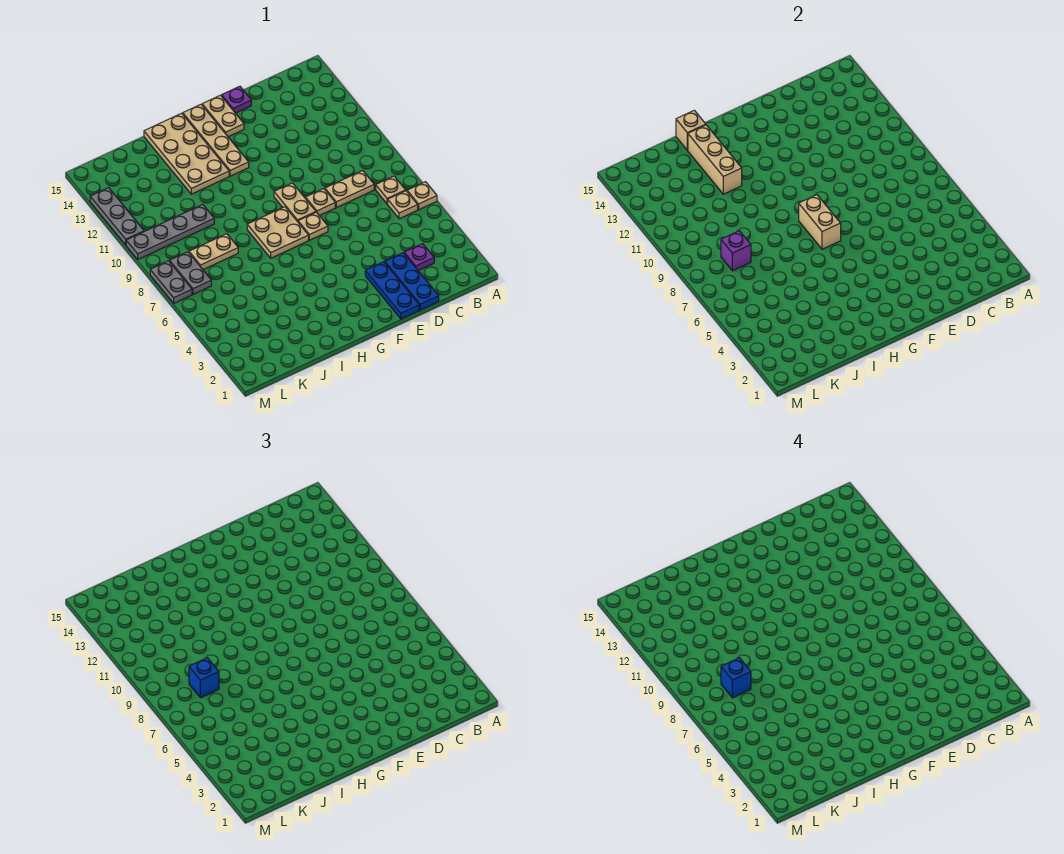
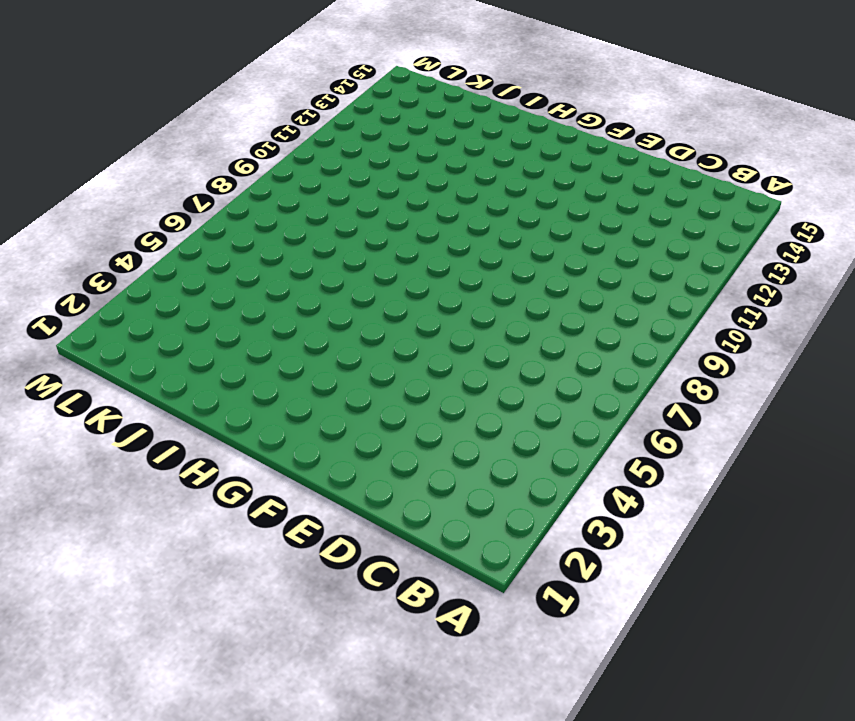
none -> tan plate A6 level 1
none -> tan plate B6 level 1
none -> tan plate B7 level 1

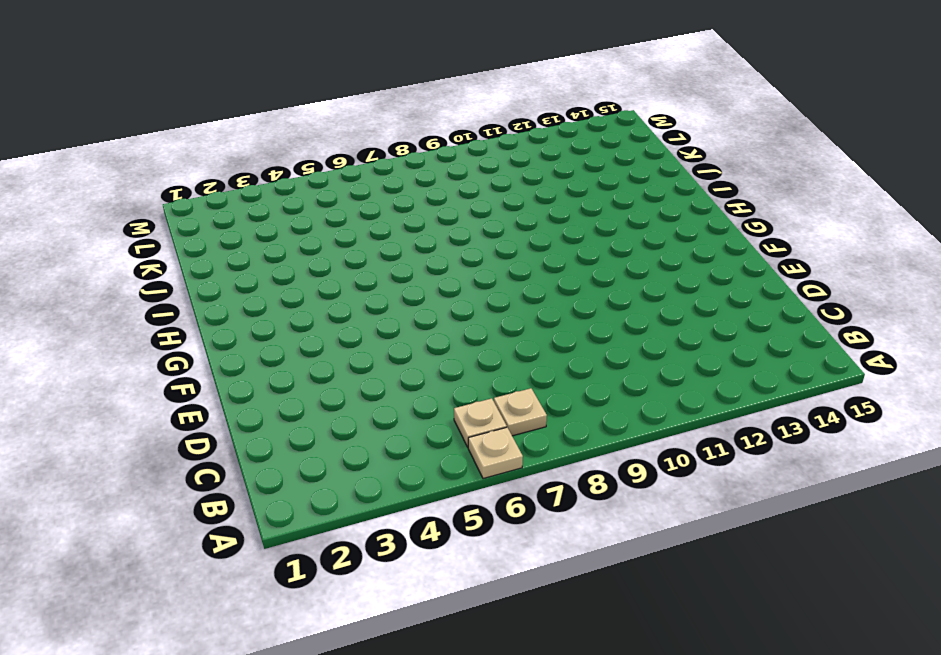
none -> purple plate C3 level 1
none -> tan plate C8:D8 level 1
none -> blue plate D1:D3 level 1

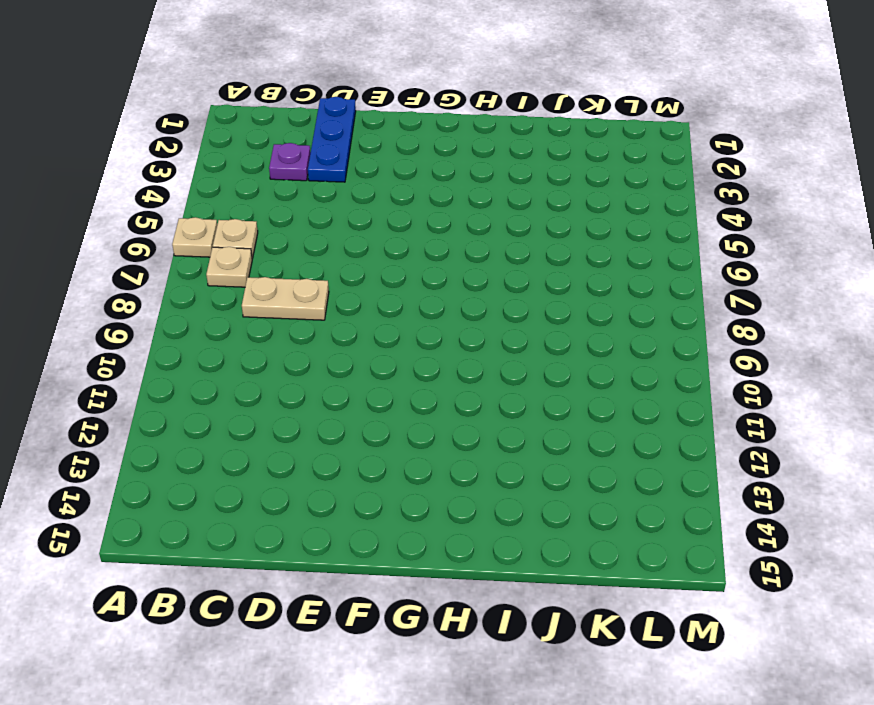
none -> blue plate E1:E3 level 1
none -> tan plate E8 level 1
none -> purple plate E15 level 1

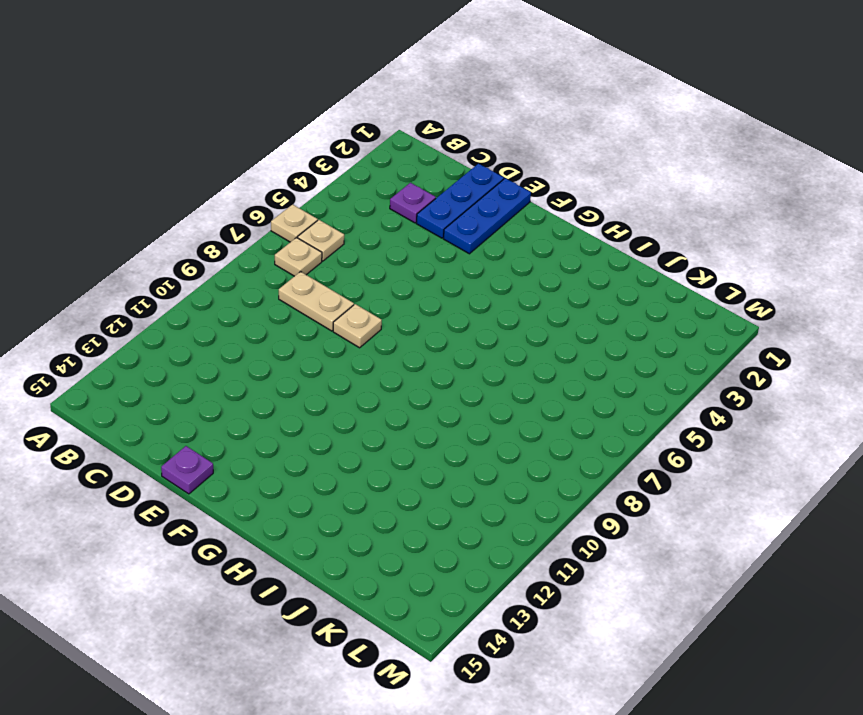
none -> tan plate F7 level 1
none -> tan plate F8:F9 level 1
none -> tan plate F14:F15 level 1

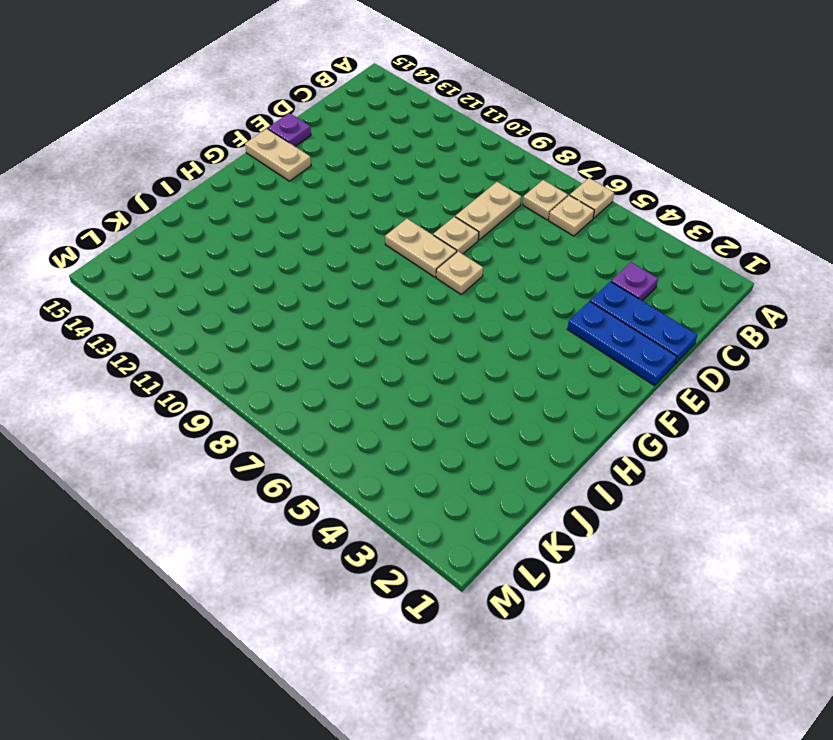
none -> tan plate G7:H8 level 1
none -> tan plate G12:G15 level 1
none -> tan plate H12:I15 level 1

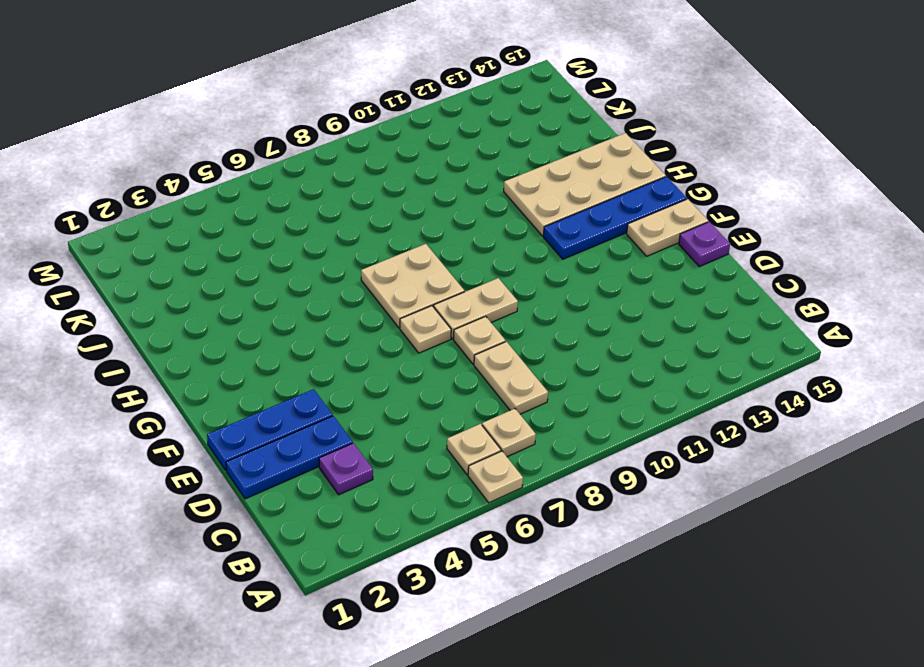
blue plate G12:G15 level 1 -> tan plate G12:G15 level 1
none -> tan plate J8:K8 level 1
none -> grey plate J10:M10 level 1
none -> grey plate L7:L8 level 1

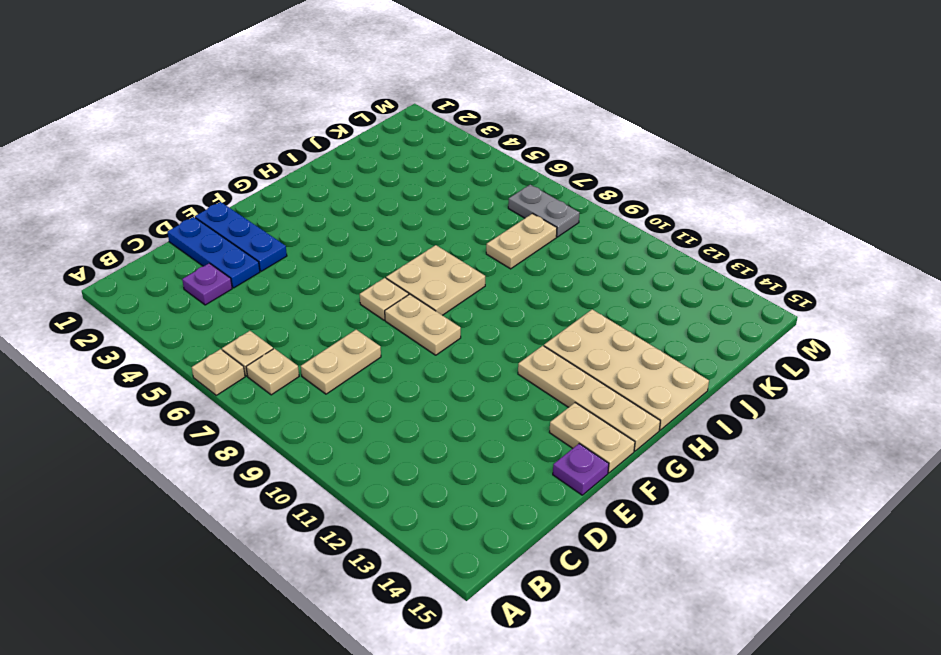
none -> tan plate E8 level 1
none -> grey plate J10:M10 level 1
none -> grey plate M7:M8 level 1

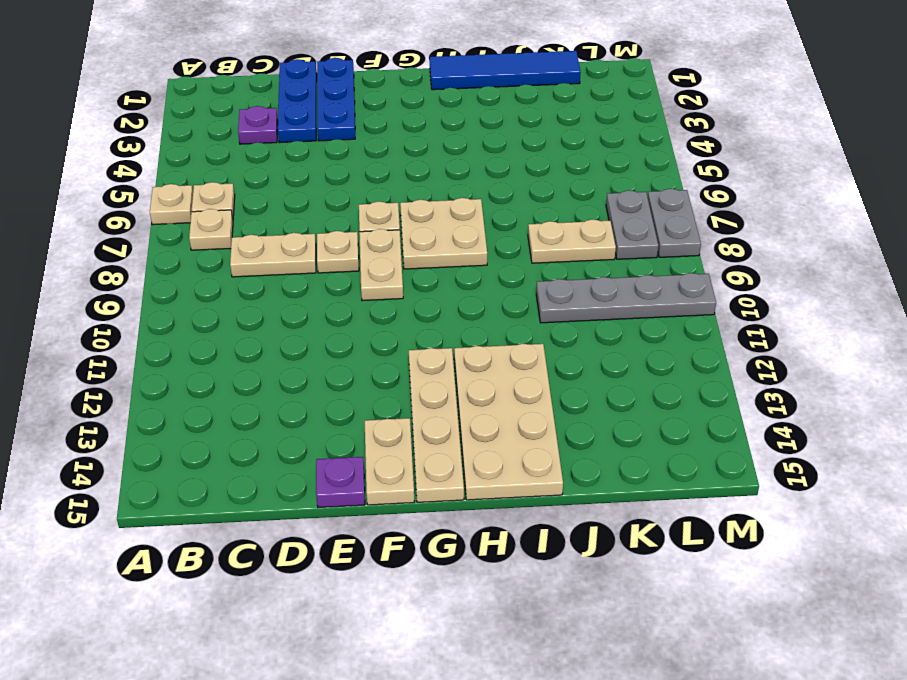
blue tile H1:K1 level 1 -> none
none -> grey plate M11:M13 level 1
none -> tan brick G7:G8 level 2
none -> tan brick I12:I14 level 2

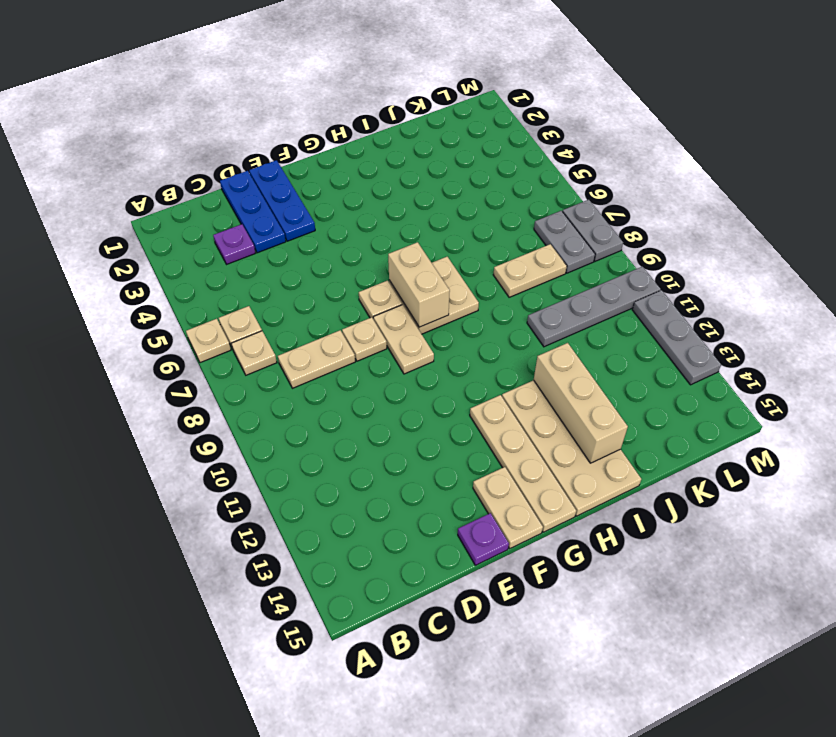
none -> tan brick I15 level 2
none -> purple brick K8 level 2
none -> blue brick K8 level 3

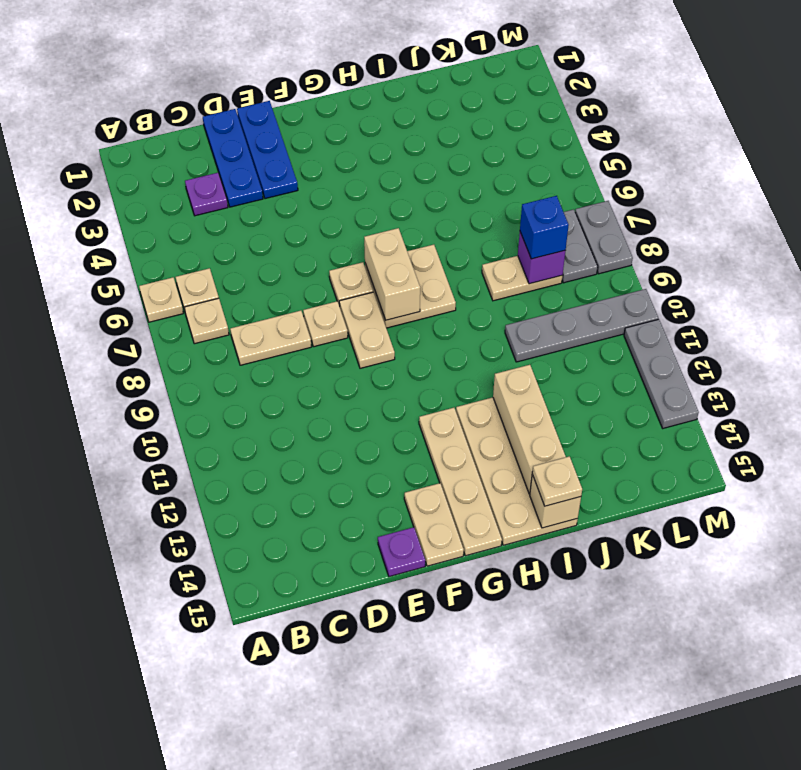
tan plate I15 level 3 -> none
none -> blue brick K8 level 4

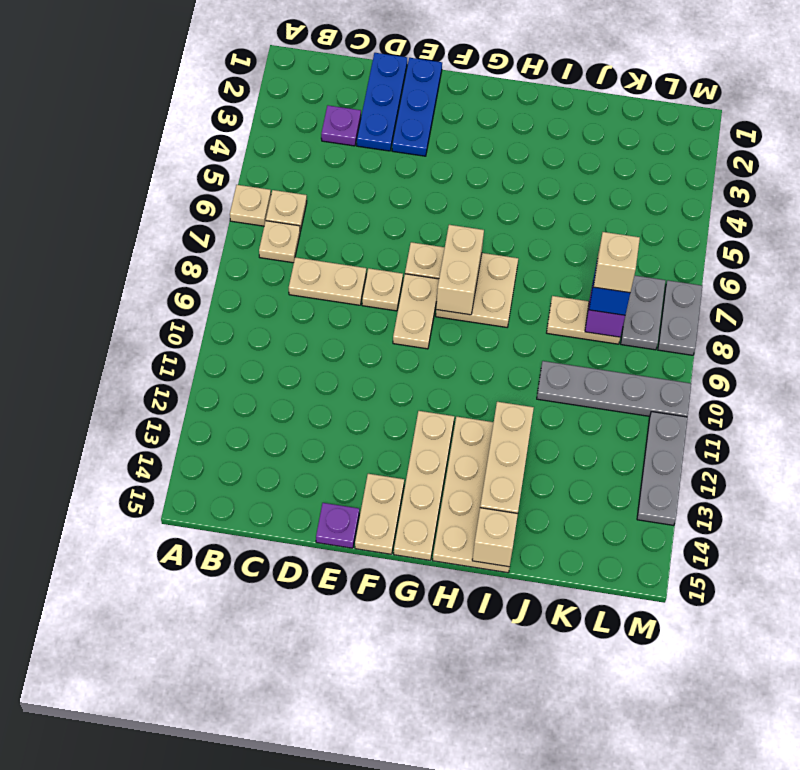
tan brick K8 level 4 -> blue brick K8 level 4

